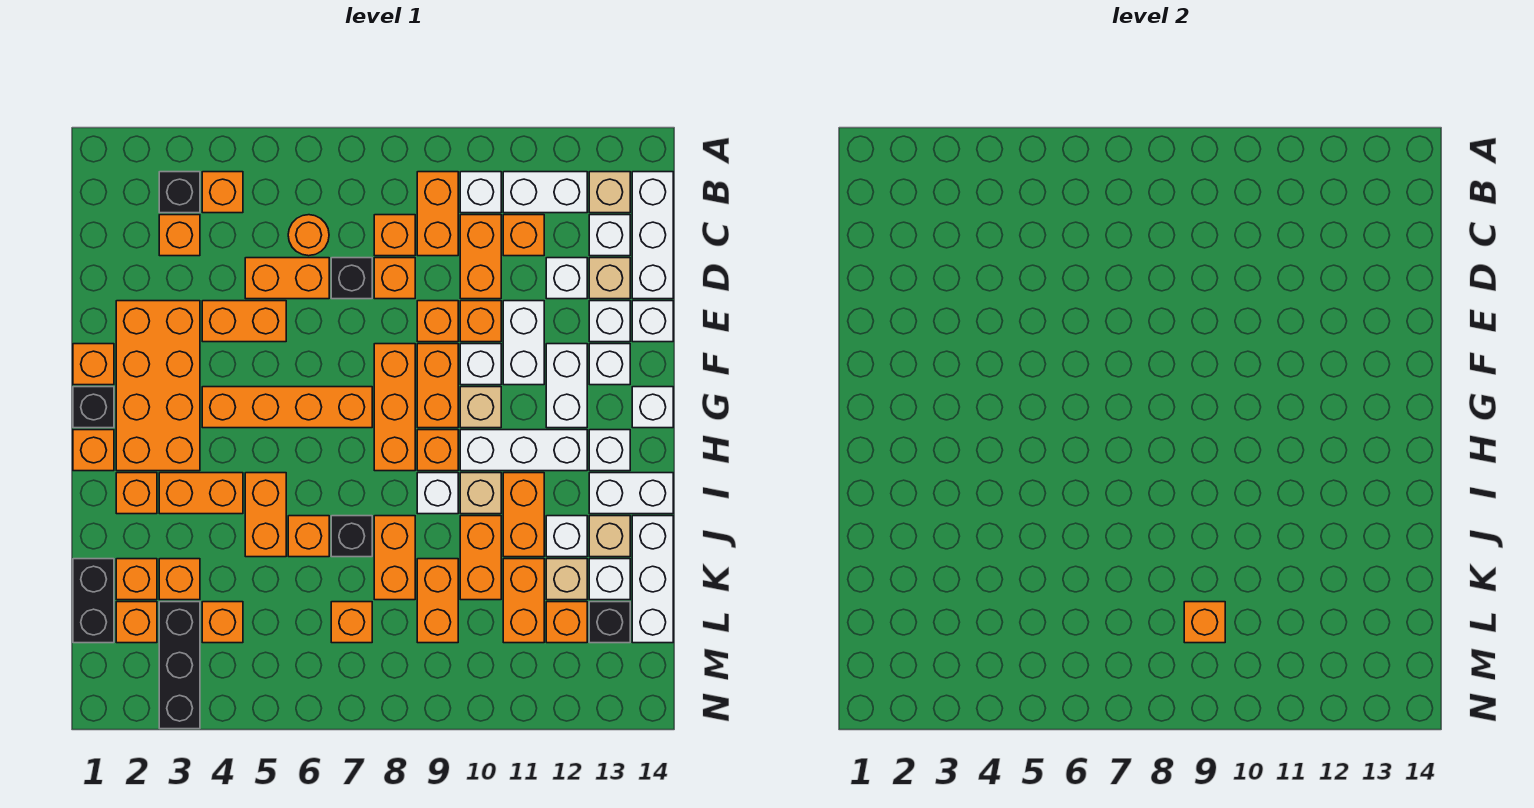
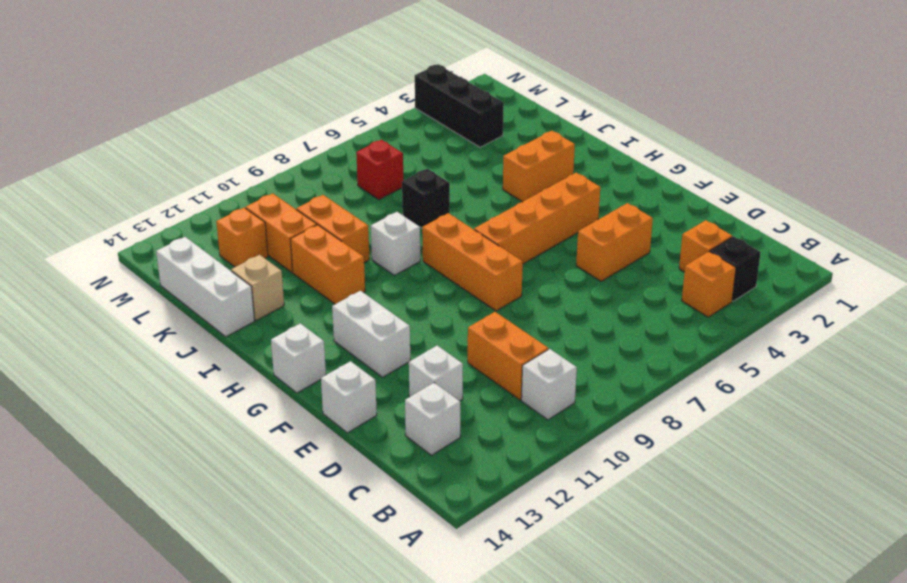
red brick L7 level 1 -> orange brick L7 level 1
none -> orange brick B9:C9 level 1
none -> white brick B11:B12 level 1
none -> tan brick B13 level 1
none -> white brick B14:D14 level 1

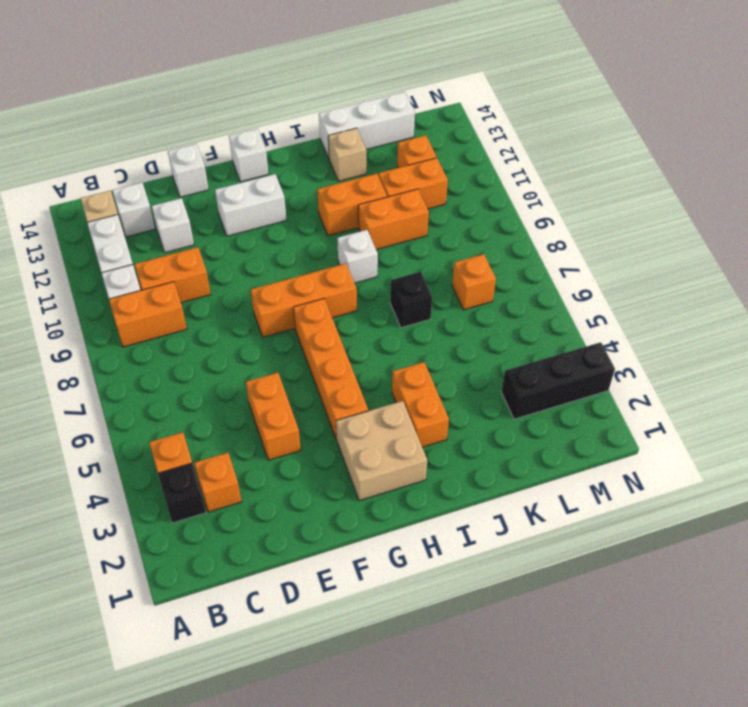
tan brick G2:H3 level 1 -> orange brick E2:H3 level 1
none -> white brick B14:D14 level 1
none -> orange round brick C6 level 1
none -> orange brick C8 level 1
none -> orange brick C11 level 1

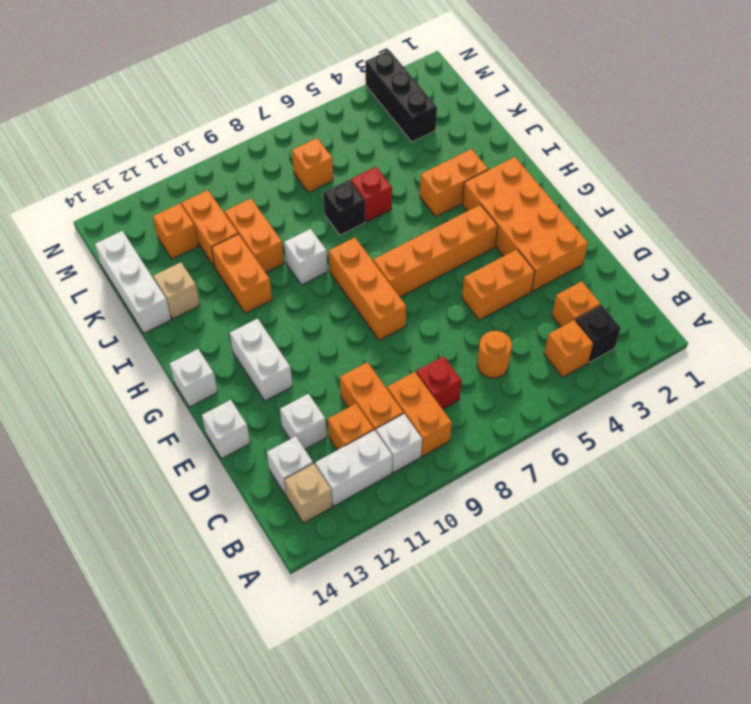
red brick C8 level 1 -> orange brick C8 level 1
red brick J6 level 1 -> orange brick J6 level 1
none -> white brick B14:D14 level 1
none -> orange brick D5:D6 level 1
none -> black brick D7 level 1
none -> orange brick D8 level 1

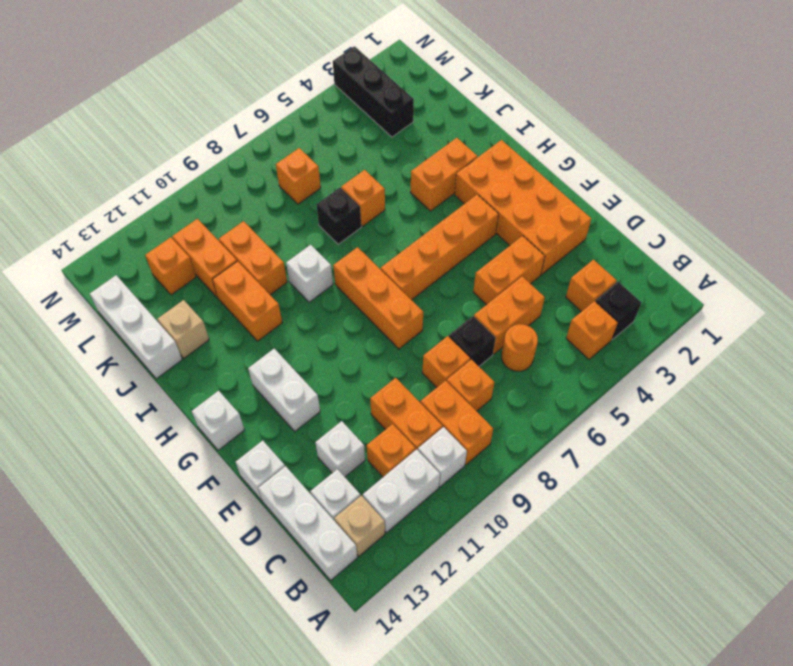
none -> tan brick D13 level 1
none -> orange brick E9 level 1
none -> orange brick E10 level 1
none -> white brick E11:F11 level 1

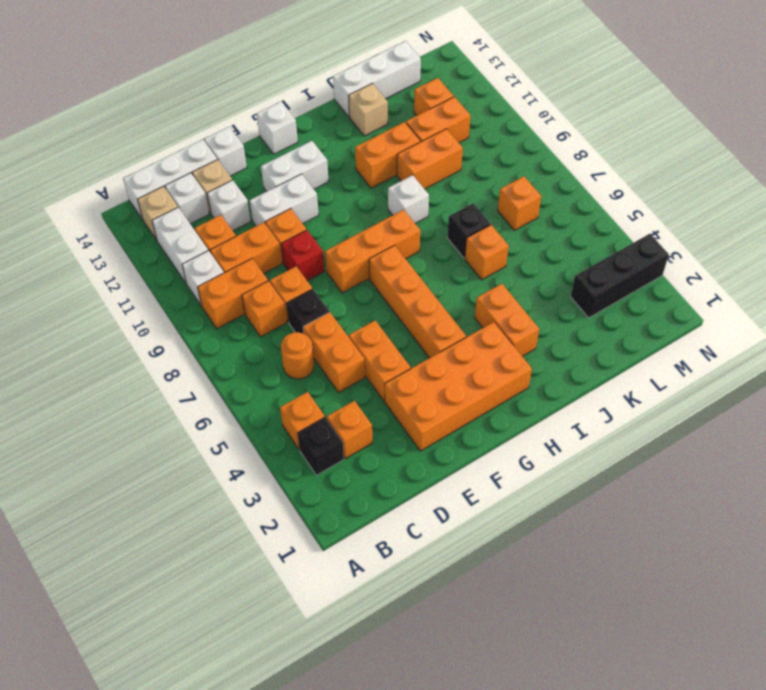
red brick E9 level 1 -> orange brick E9 level 1
none -> white brick E13 level 1
none -> orange brick F1 level 1
none -> orange brick F9:G9 level 1
none -> white brick F10 level 1

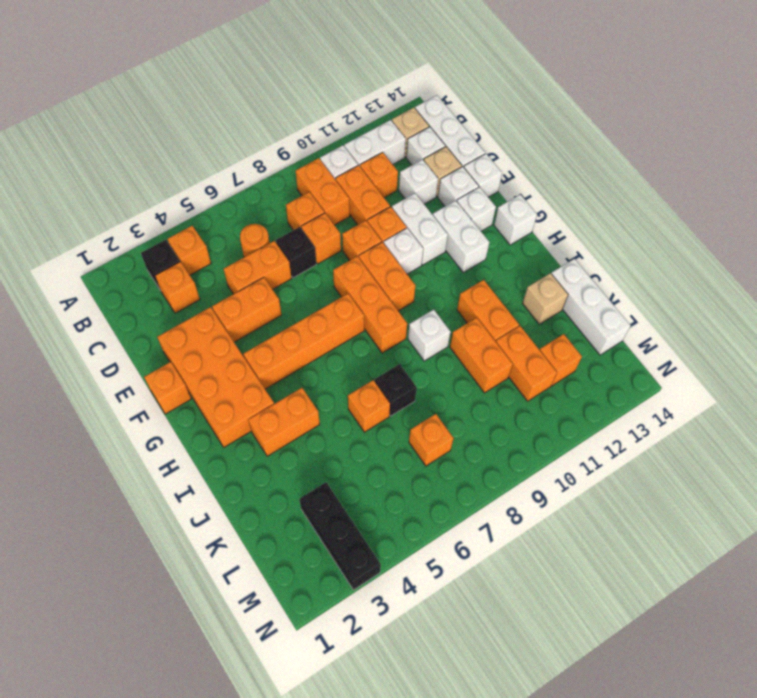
none -> black brick G1 level 1
none -> tan brick G10 level 1
none -> orange brick H1 level 1
none -> orange brick H9 level 1

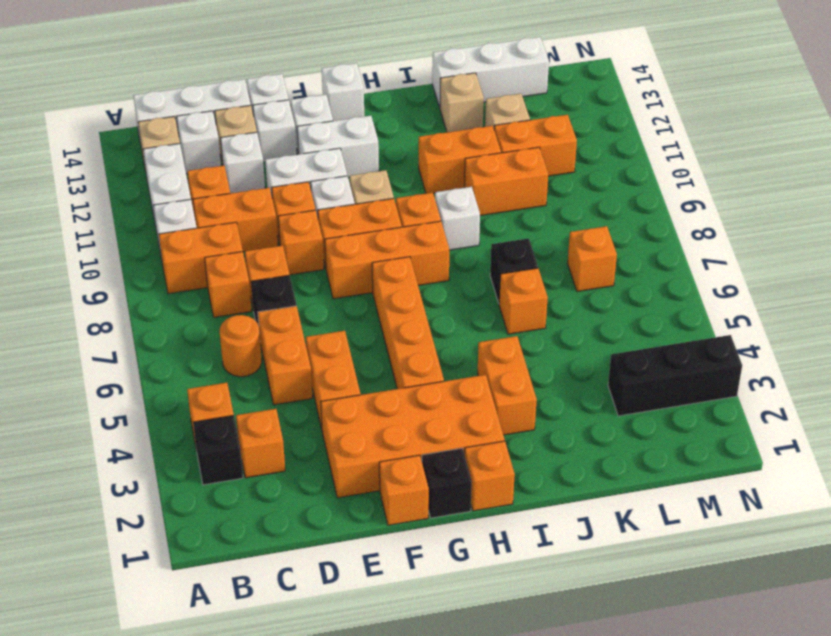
none -> white brick H10:H12 level 1
none -> white brick H13 level 1
none -> orange brick I2 level 1
none -> orange brick I5:J5 level 1

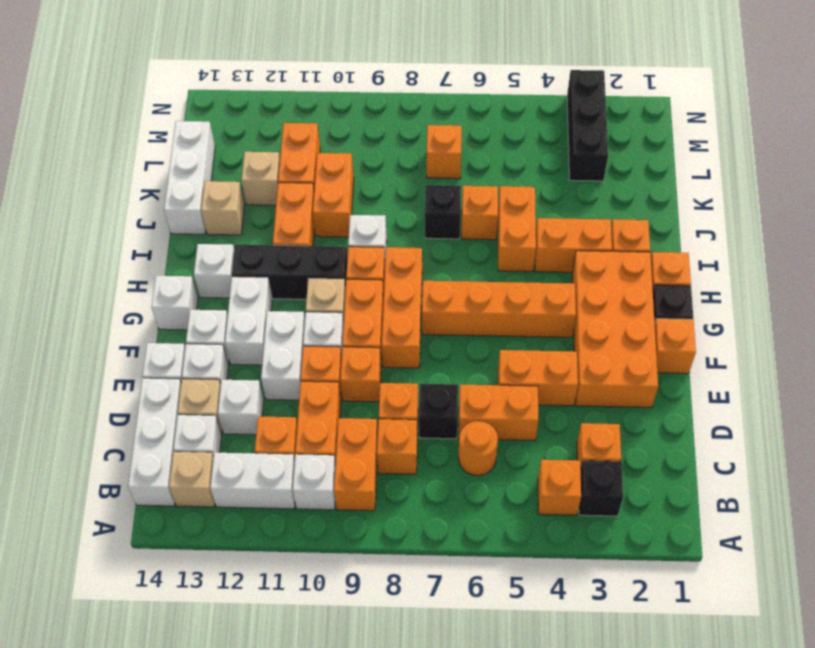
black brick H10:H12 level 1 -> white brick H10:H12 level 1
none -> tan brick I10 level 1
none -> white brick I13:I14 level 1
none -> orange brick J8:K8 level 1
none -> white brick J12 level 1

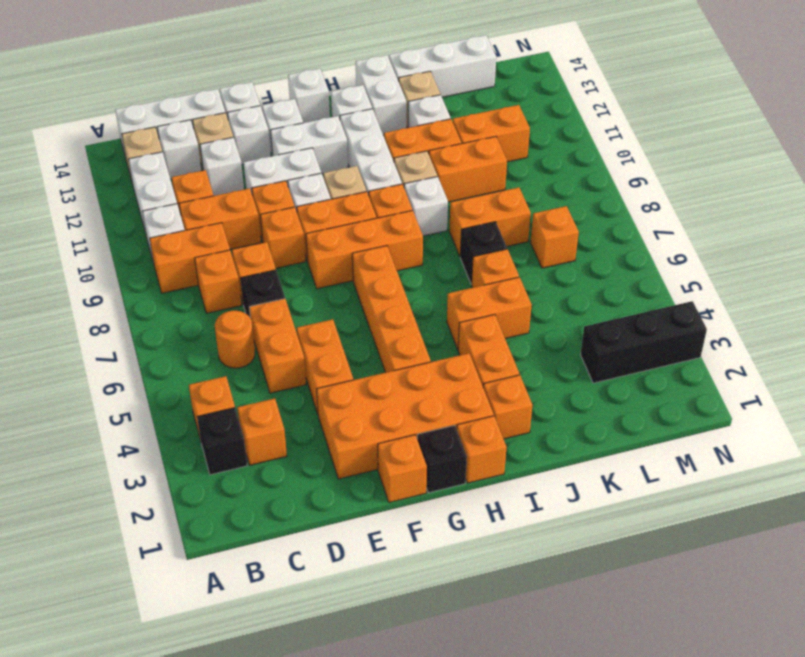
none -> black brick K1:L1 level 1
none -> orange brick K2 level 1
none -> orange brick K3 level 1
none -> orange brick K9:L9 level 1

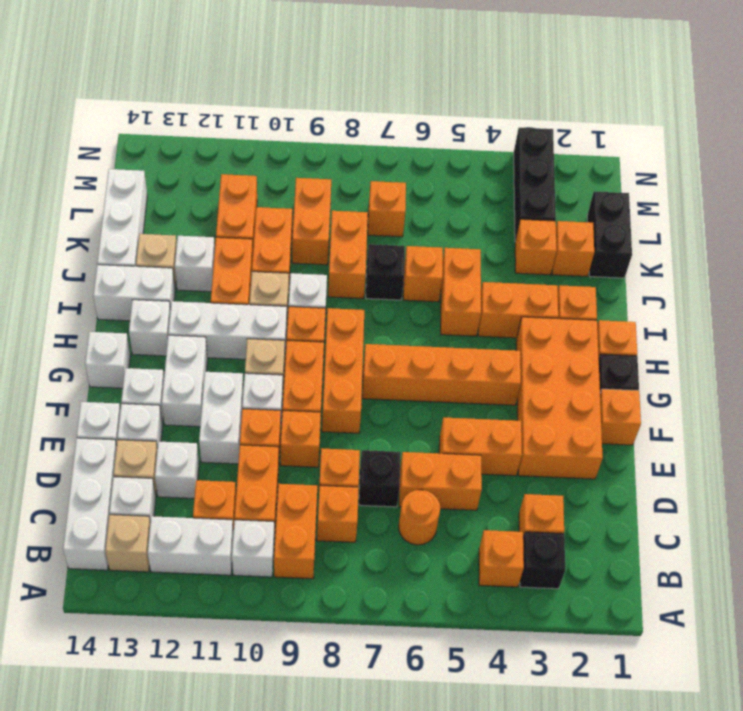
none -> tan brick K12 level 1
none -> white brick K13 level 1
none -> orange brick L2 level 1
none -> orange brick L4 level 1

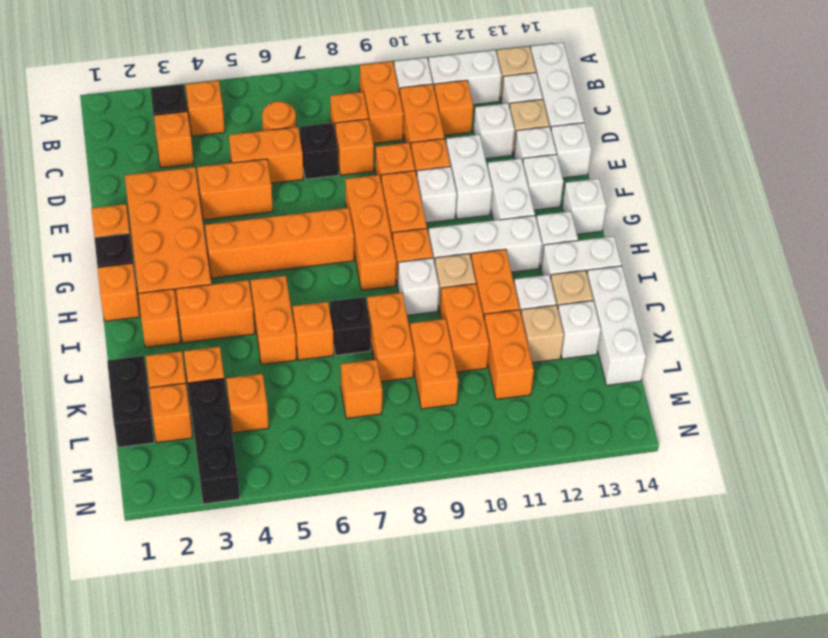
none -> tan brick G10 level 1
none -> orange brick L12 level 1
none -> black brick L13 level 1
none -> orange brick L9 level 2

